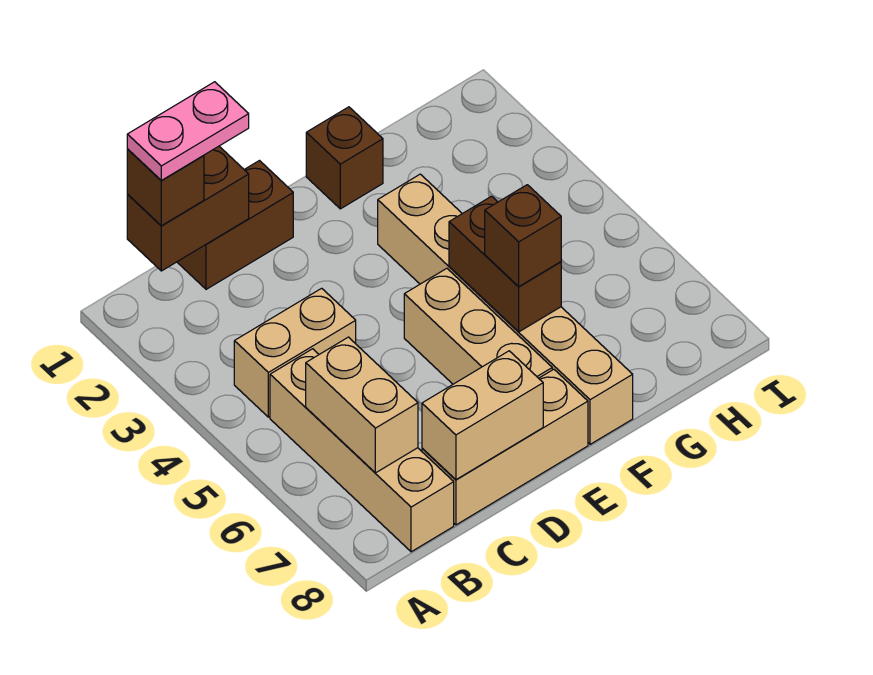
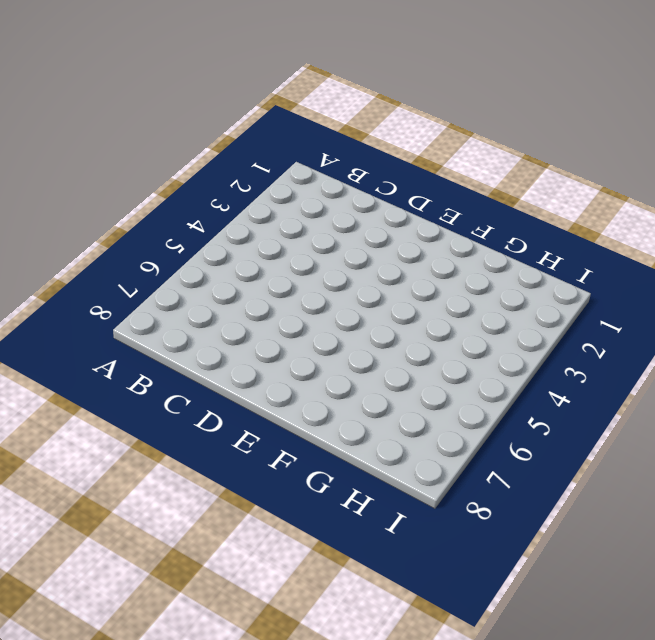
none -> tan brick B4:C4 level 1
none -> tan brick B5:B8 level 1
none -> brown brick C1:D1 level 1

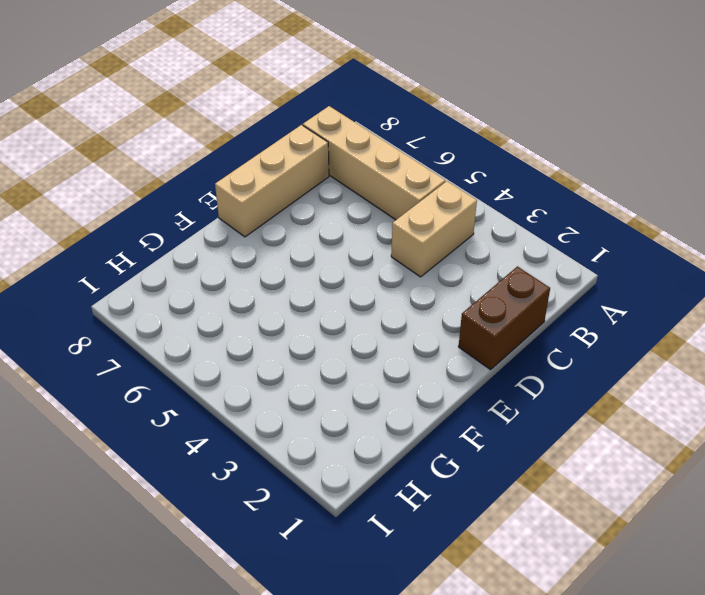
none -> tan brick E5:E7 level 1
none -> brown brick F1 level 1
none -> tan brick F3:F8 level 1

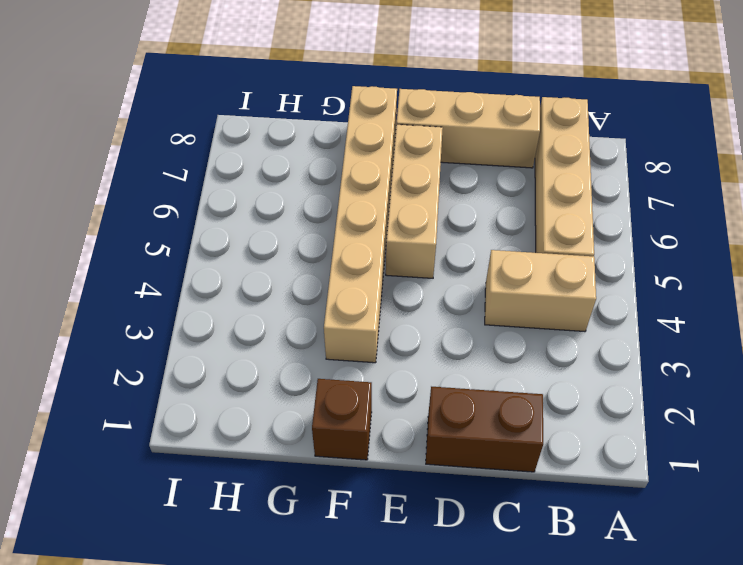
none -> brown brick B1:C1 level 2
none -> tan brick B6:B7 level 2
none -> tan brick C8:D8 level 2

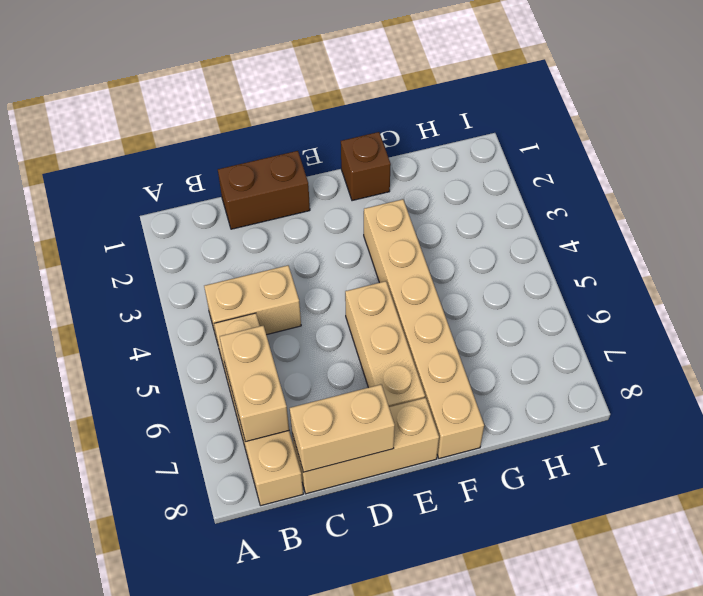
none -> brown brick B1:C1 level 2
none -> brown brick F5:F6 level 2
none -> brown brick B1 level 3

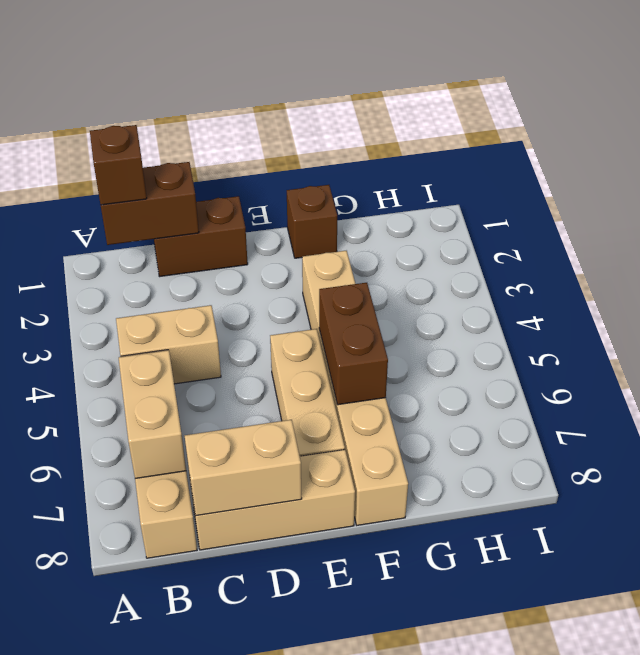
none -> brown brick F6 level 3
none -> pink plate B1:C1 level 4

